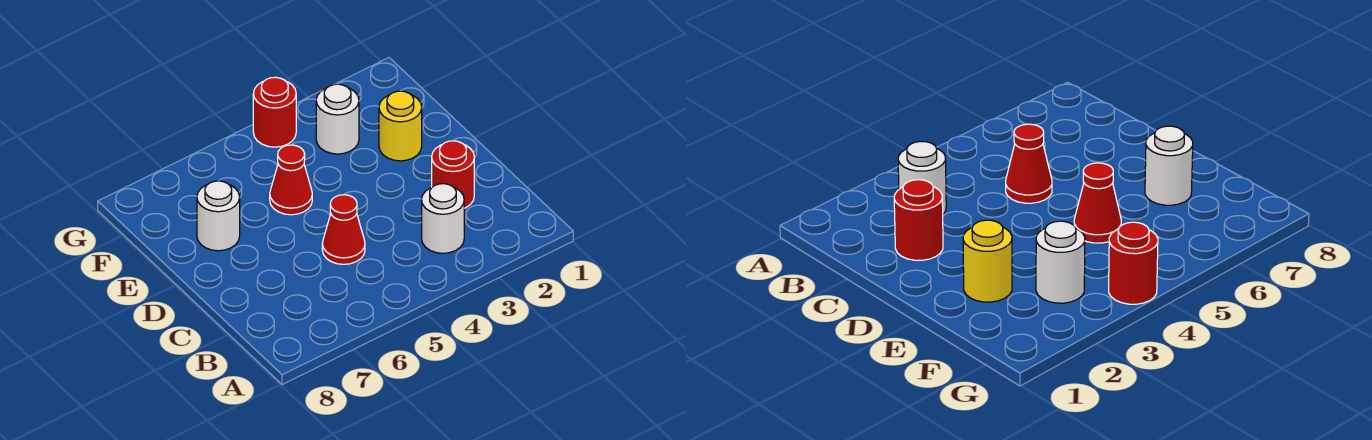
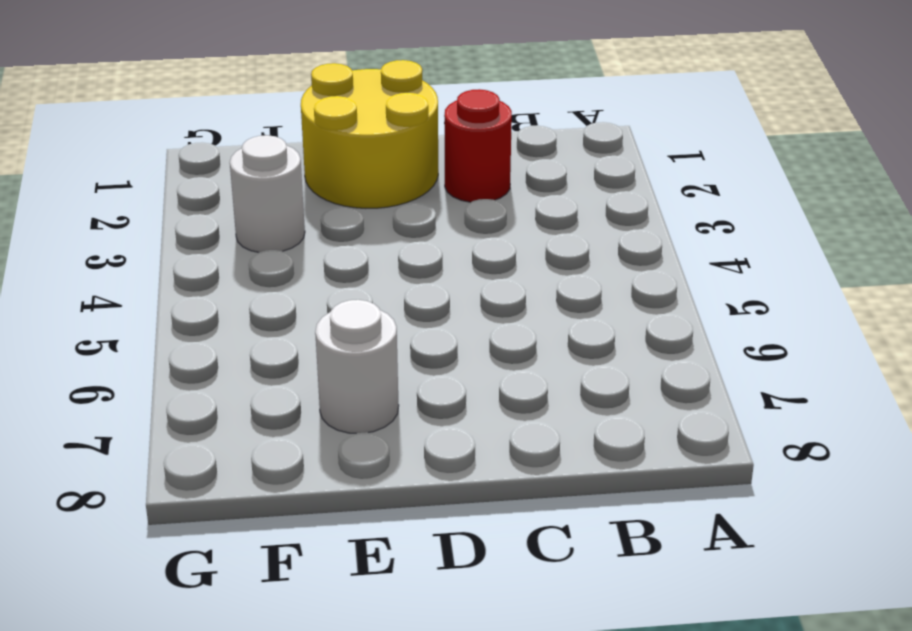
yellow round brick D1:E2 level 1 -> yellow round brick E2 level 1
none -> white round brick B3 level 1
none -> red cone C5 level 1

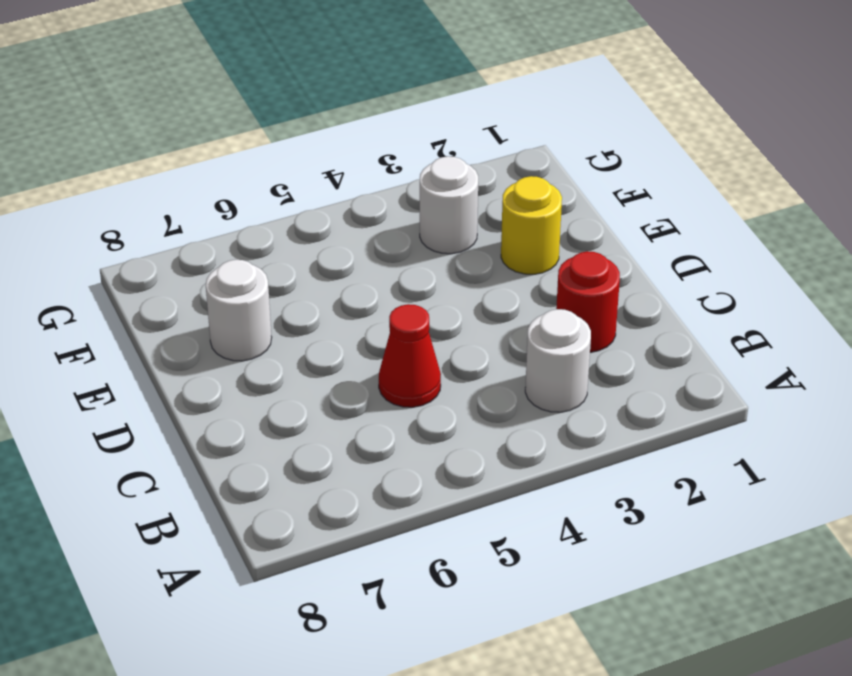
none -> red cone E5 level 1
none -> red round brick G4 level 1

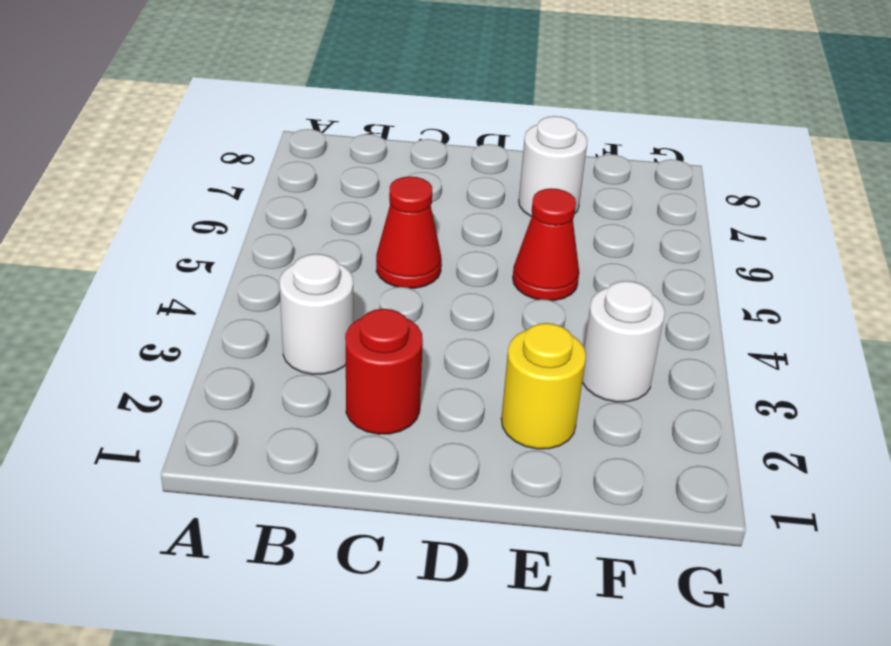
none -> red round brick G4 level 1

